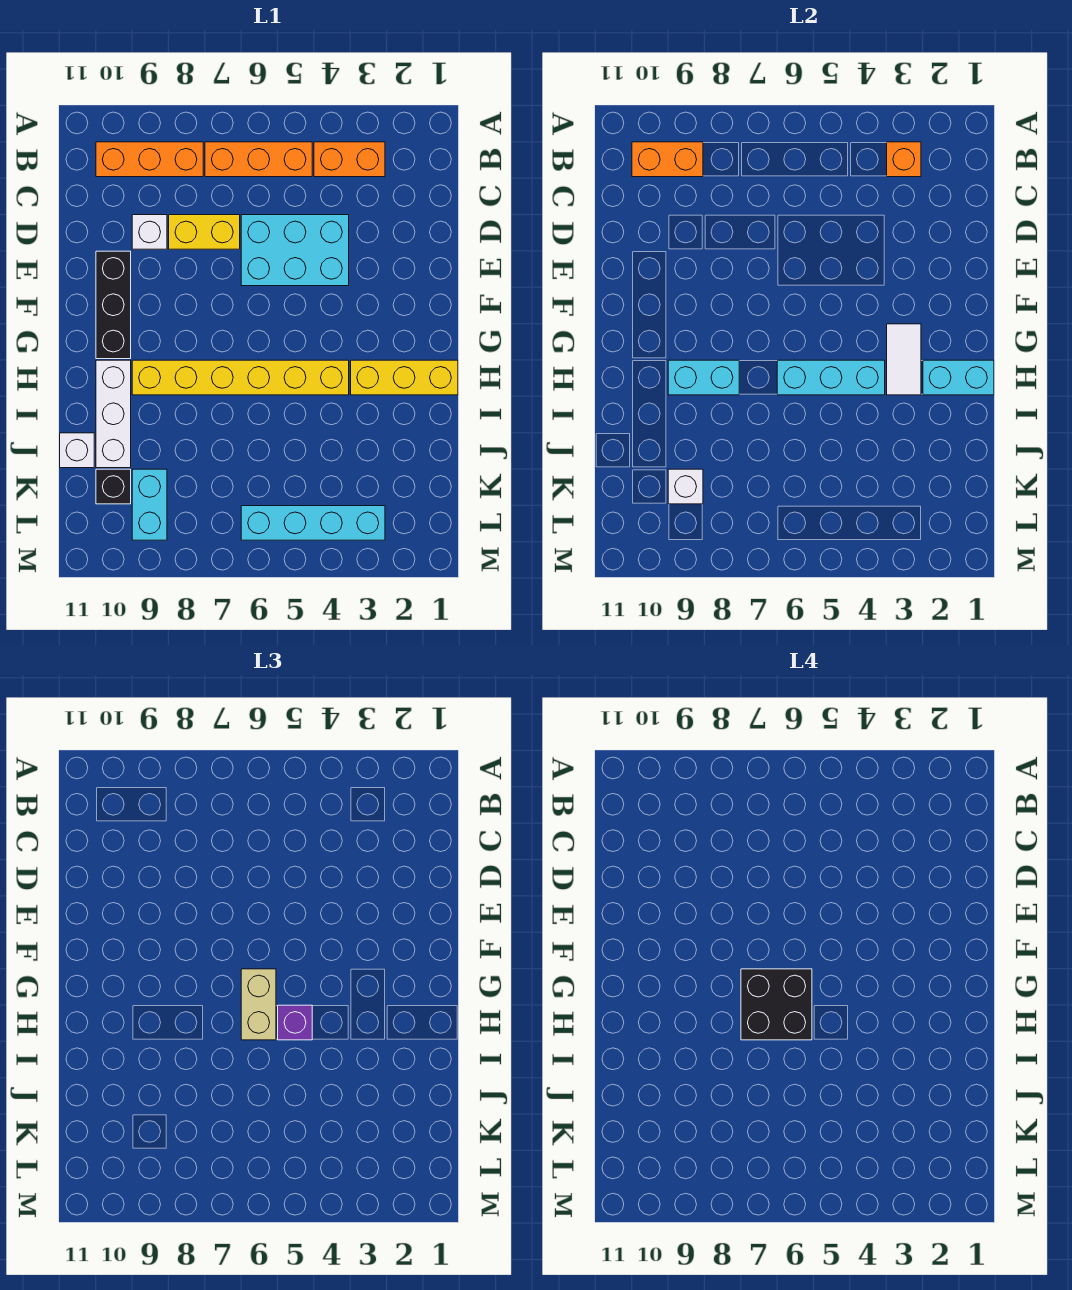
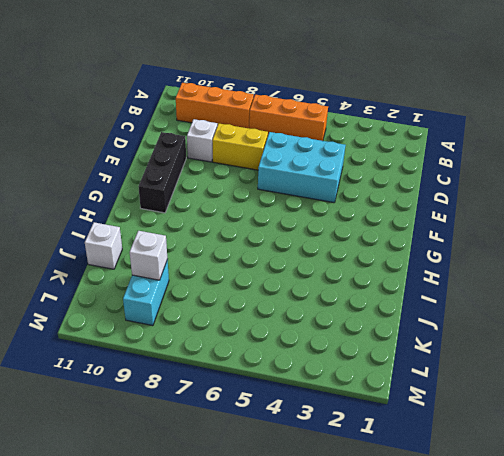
none -> orange brick B3:B4 level 1
none -> yellow brick H1:H3 level 1
none -> yellow brick H4:H9 level 1

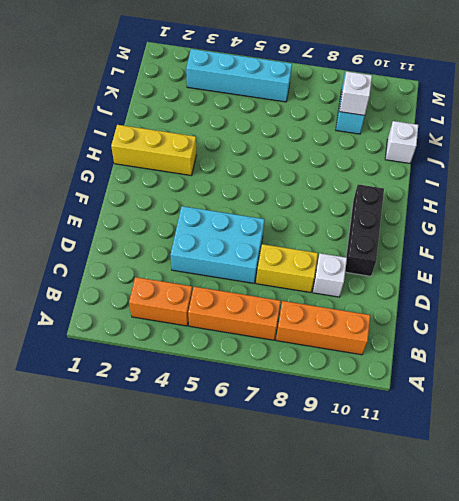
none -> yellow brick H4:H9 level 1
none -> white brick H10:J10 level 1
none -> black brick K10 level 1

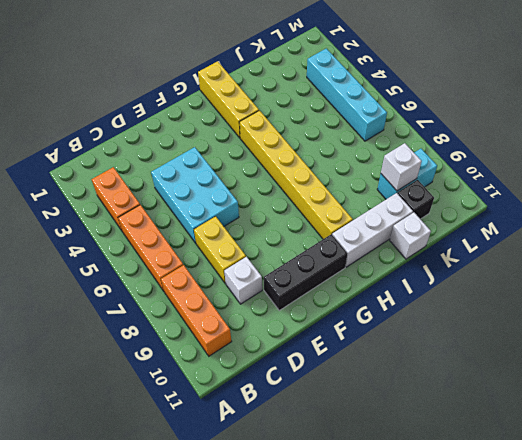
none -> orange brick B3 level 2
none -> orange brick B9:B10 level 2
none -> white tile G3:H3 level 2

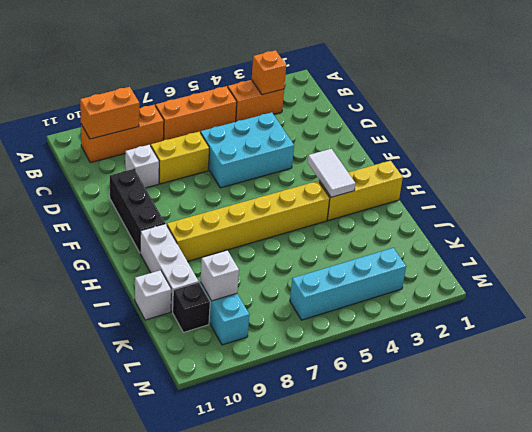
none -> cyan brick H1:H2 level 2
none -> cyan brick H4:H6 level 2
none -> cyan brick H8:H9 level 2

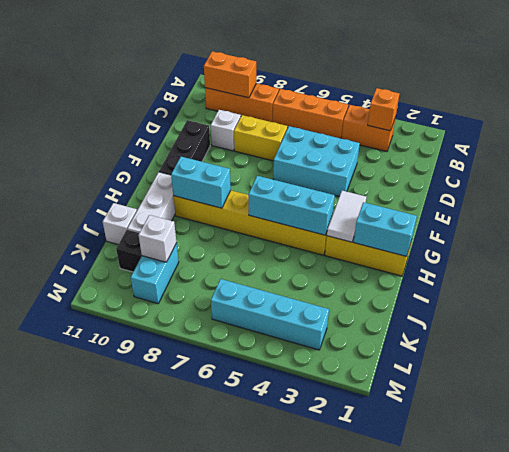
none -> tan brick G6:H6 level 3
none -> purple brick H5 level 3
none -> black brick G6:H7 level 4

